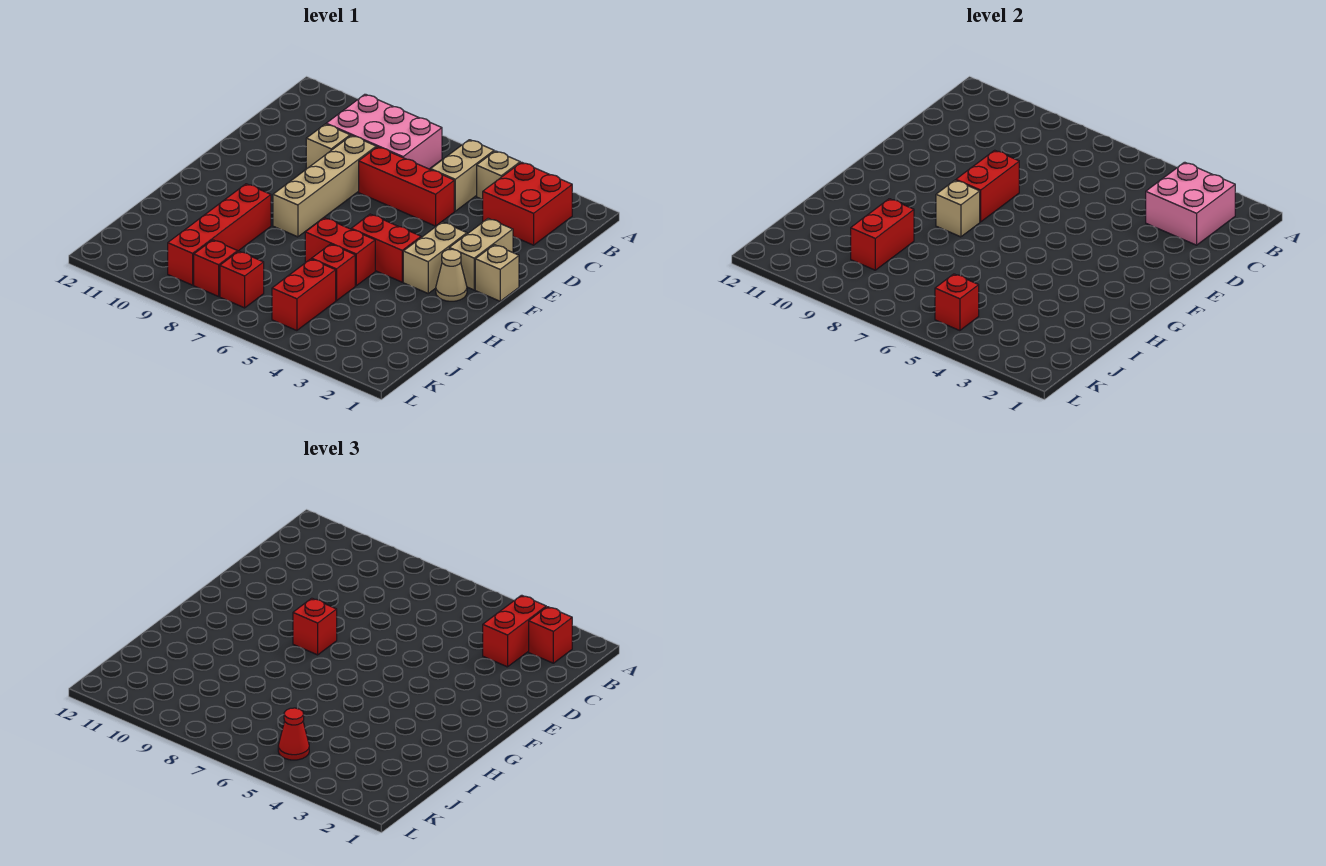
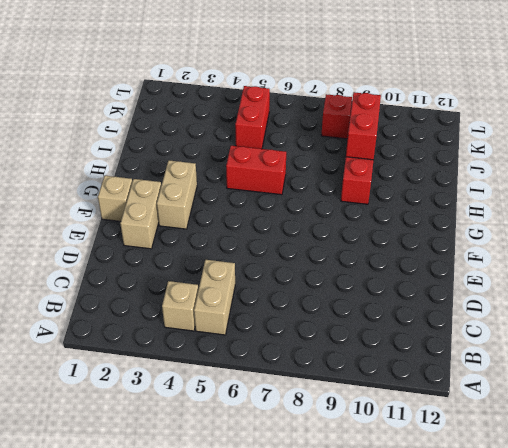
none -> red brick B2:C3 level 1
none -> pink brick B7:C9 level 1
none -> red brick D5:D7 level 1

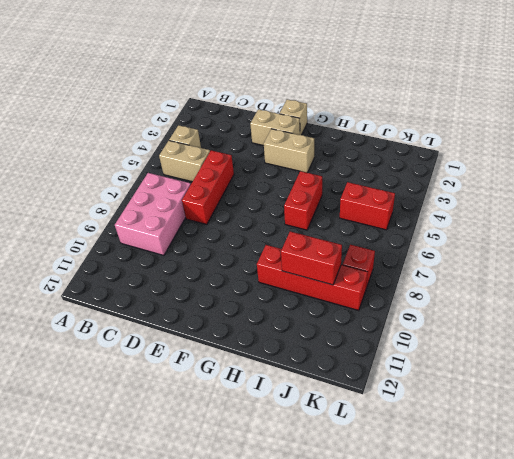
none -> red brick B2:C3 level 1
none -> tan brick D8:G8 level 1
none -> tan brick D9 level 1

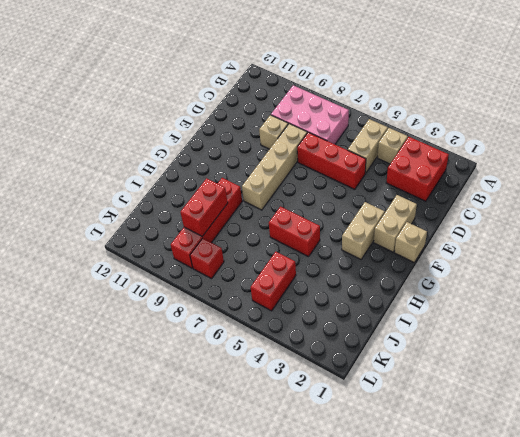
none -> tan cone G2 level 1
none -> red brick G4:G5 level 1
none -> red brick I5 level 1

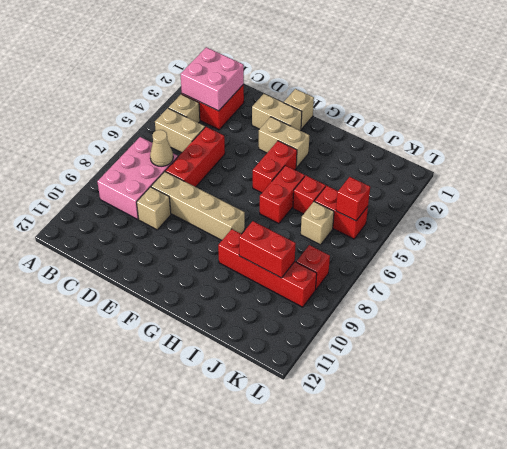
tan cone C7 level 2 -> tan cone G2 level 1
tan brick J6 level 1 -> tan brick G8 level 2
none -> red brick K7 level 1
none -> red brick E8:F8 level 2
none -> red brick B2 level 3

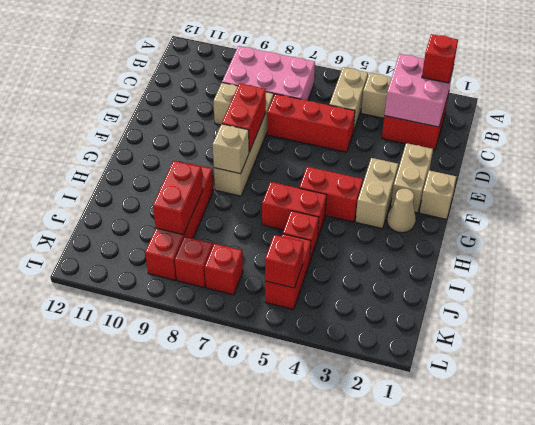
none -> red brick B3:C3 level 3
none -> red brick F8 level 3
none -> red cone K5 level 3

